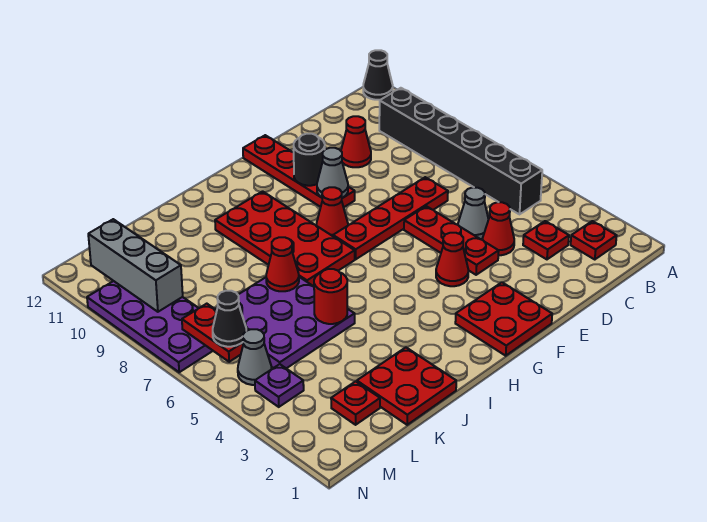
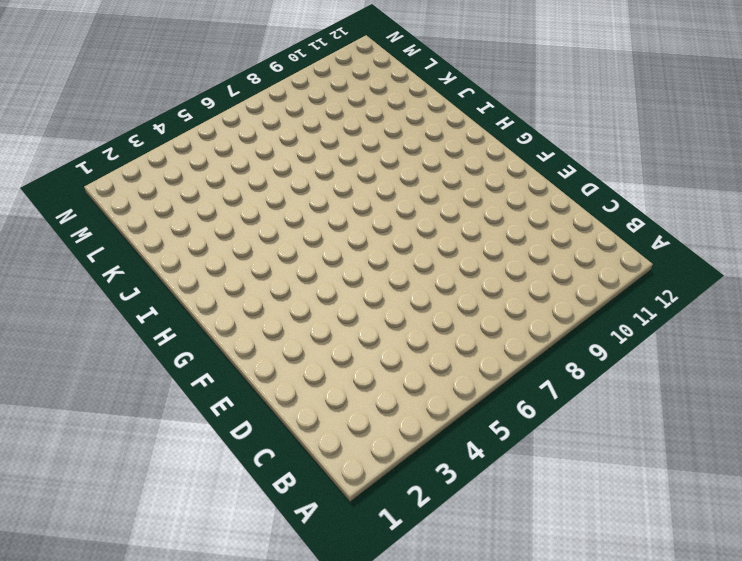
none -> black cone A12 level 1
none -> red plate B2 level 1
none -> black brick B5:B10 level 1

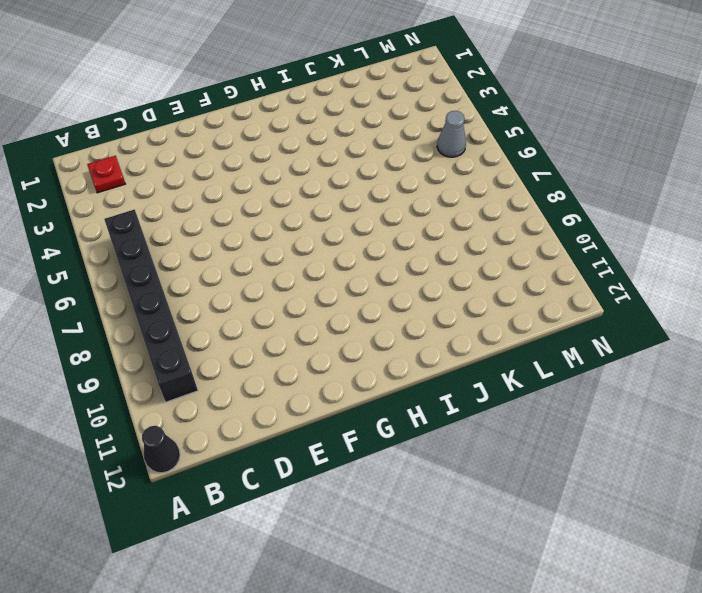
none -> red plate C3 level 1
none -> red cone D4 level 1
none -> grey cone D5 level 1

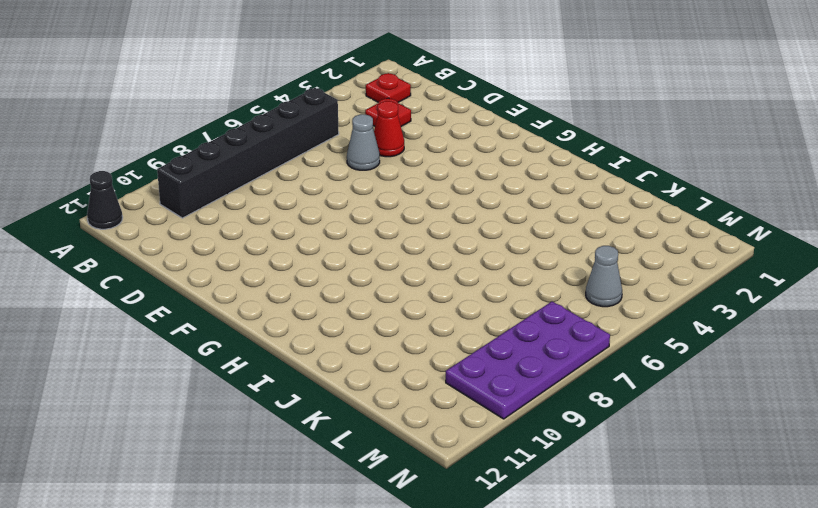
none -> red plate D7:G7 level 1
none -> red cone D10 level 1
none -> red plate E4:E6 level 1

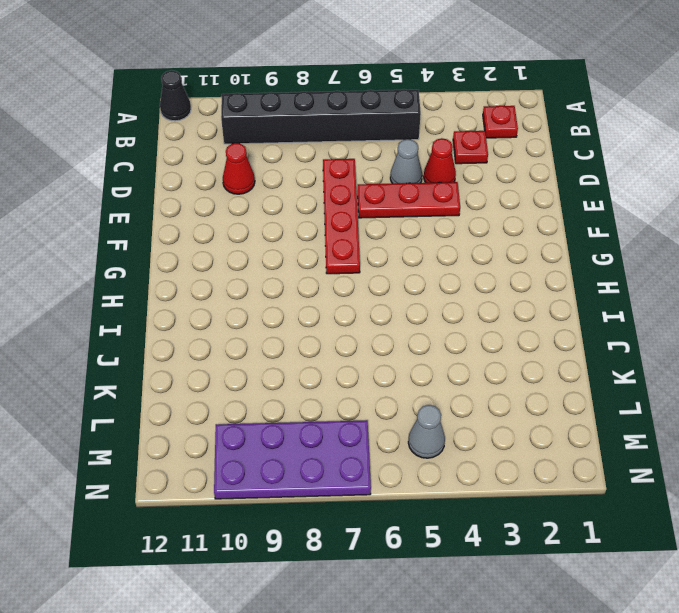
none -> red plate F1:G2 level 1
none -> red cone F4 level 1
none -> red plate F9:F12 level 1

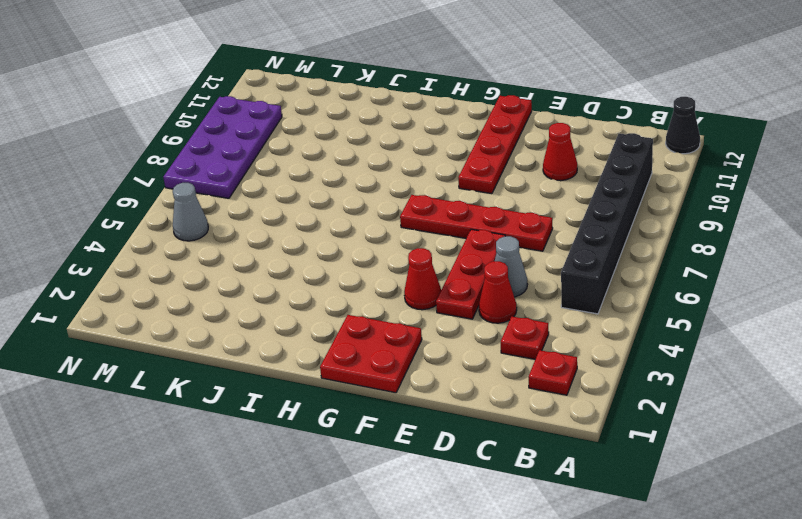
none -> red cone G8 level 1
none -> red plate H7:I10 level 1
none -> red plate J1:K2 level 1

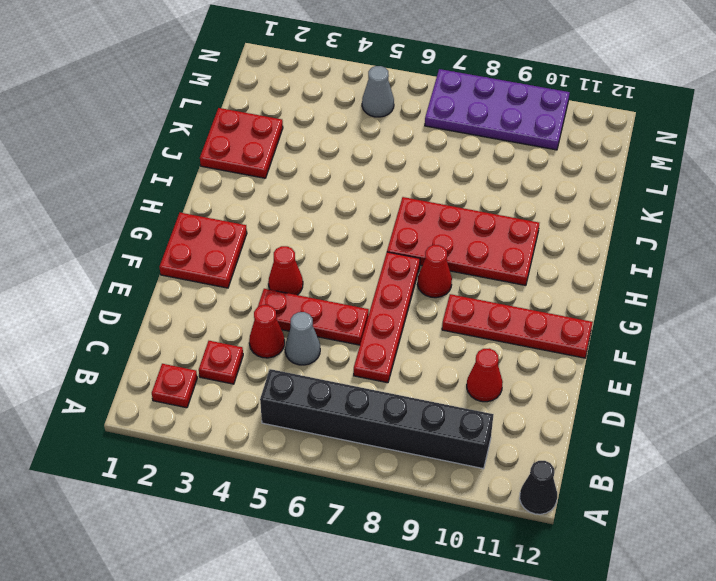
none -> purple plate J5:L7 level 1
none -> red plate L2 level 1
none -> purple plate M4 level 1

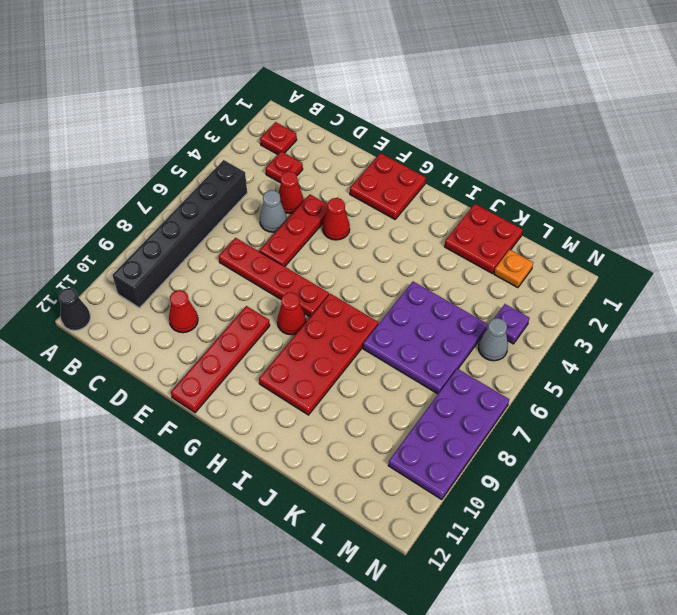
orange plate L2 level 1 -> red plate L2 level 1
none -> grey cone F9 level 2
none -> black round brick F10 level 2
none -> red round brick J5 level 2

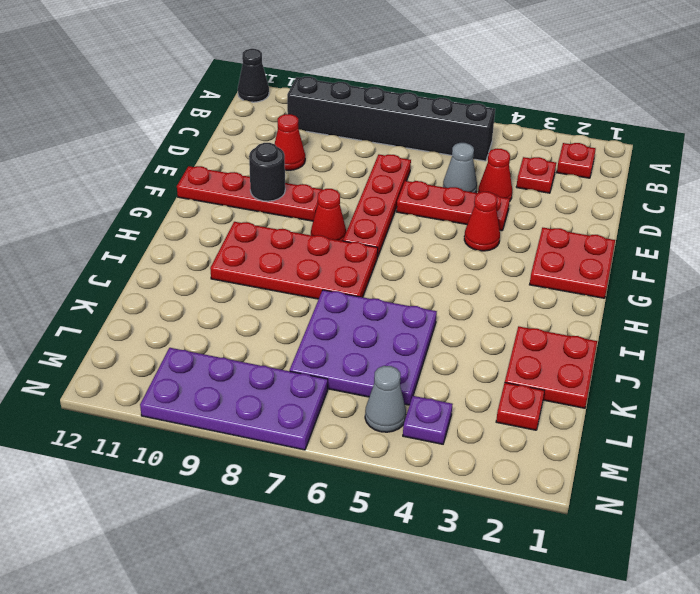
none -> grey cone F9 level 2
none -> red round brick J5 level 2
none -> red cone J7 level 2

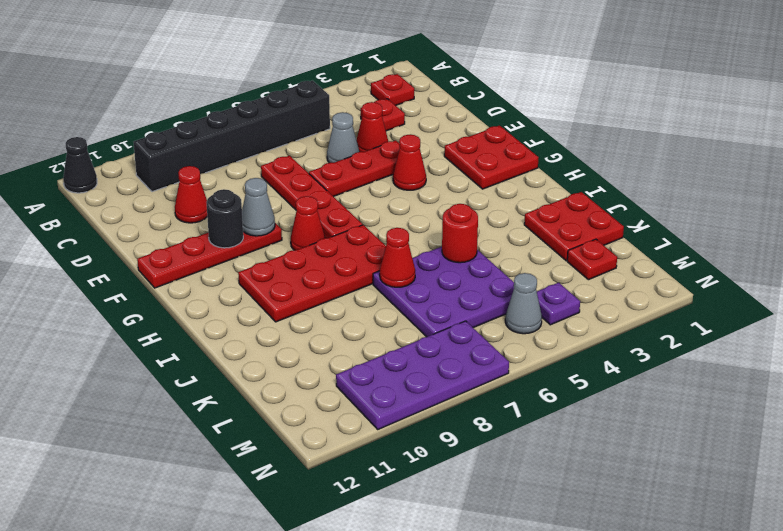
none -> red plate M6:M7 level 2
none -> grey brick M9:M11 level 2
none -> black cone M6 level 3

